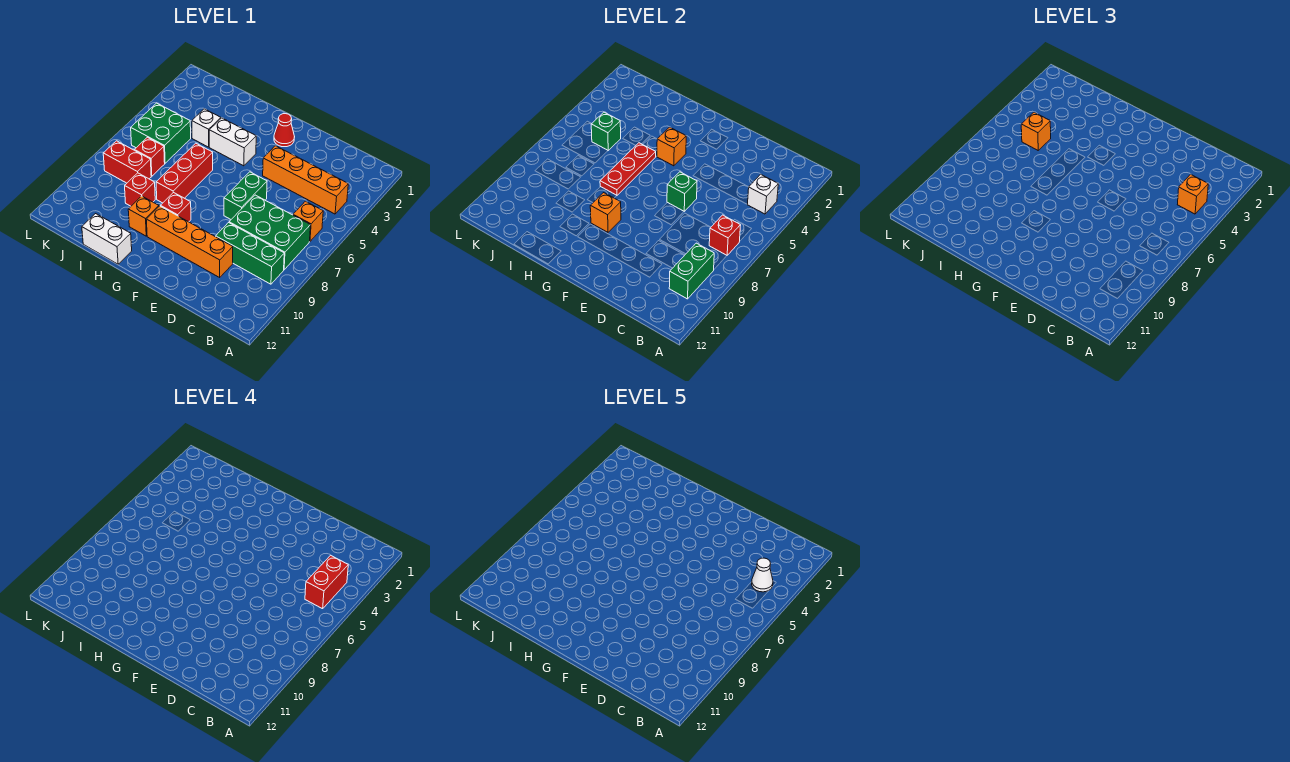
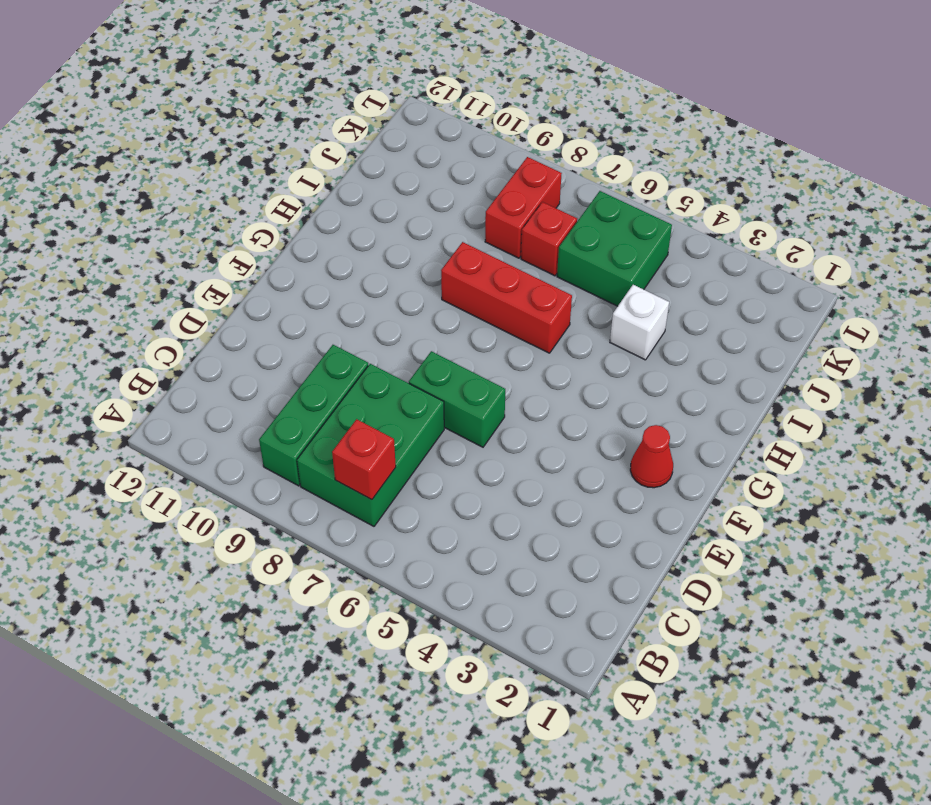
none -> orange brick B4:E4 level 1
none -> orange brick B6 level 1
none -> orange brick D10:G10 level 1

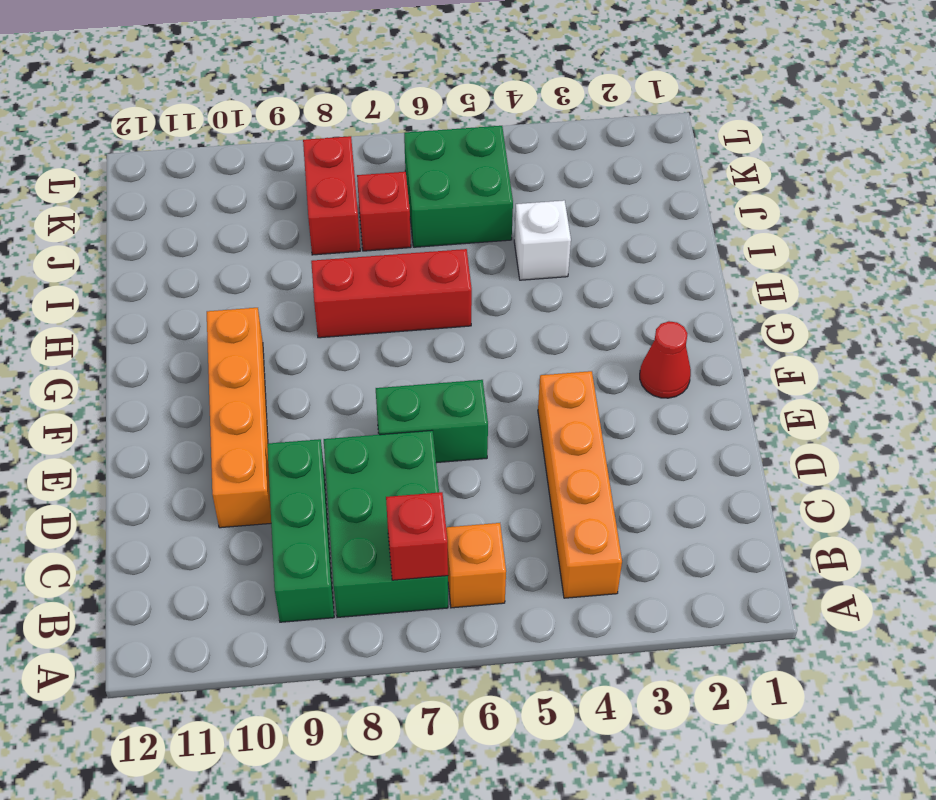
none -> white brick G4:H4 level 1
none -> red brick G9 level 1
none -> orange brick H10 level 1

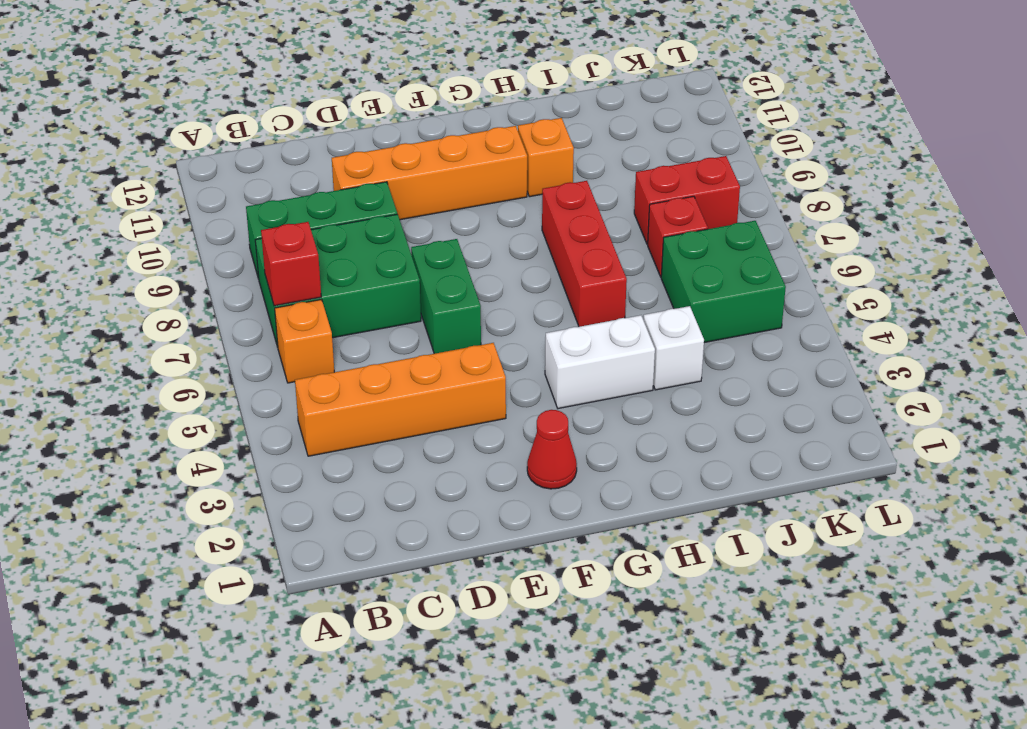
none -> red brick G9 level 1
none -> white brick H12:I12 level 1
none -> red brick I9 level 1

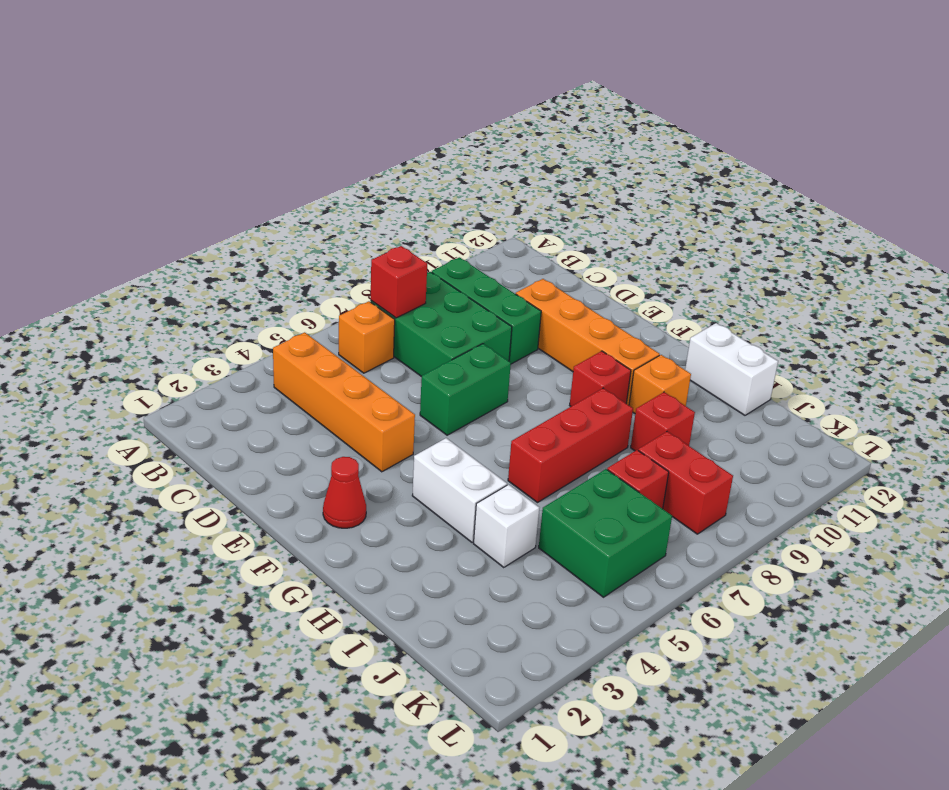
none -> white brick B4 level 2
none -> green brick B9:B10 level 2
none -> green brick E6 level 2

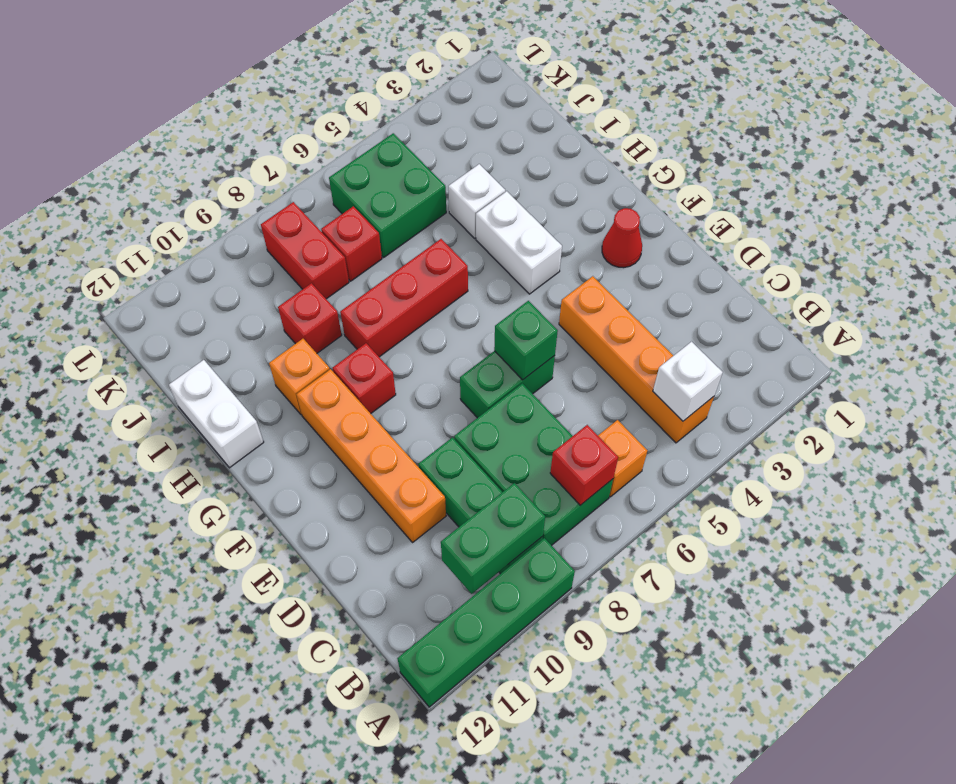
green brick A9:A12 level 1 -> none
none -> orange brick G4 level 2
none -> orange brick G9 level 2
none -> red plate H5:H7 level 2

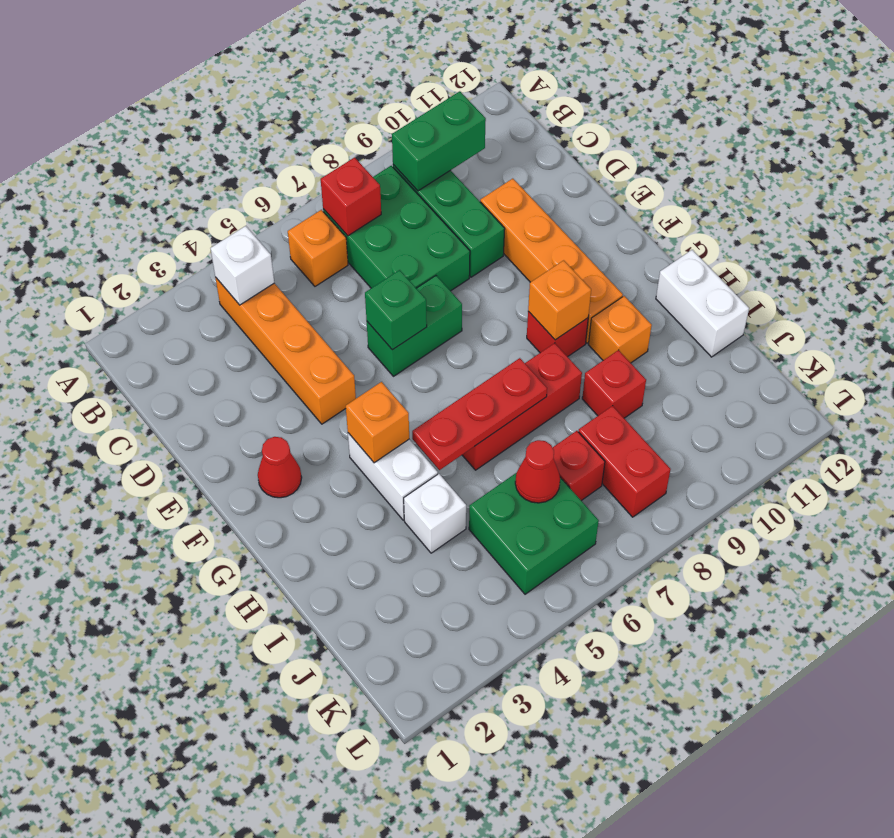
red cone J6 level 2 -> none
none -> green brick J5 level 2
none -> orange brick B4 level 3
none -> orange brick J5 level 3

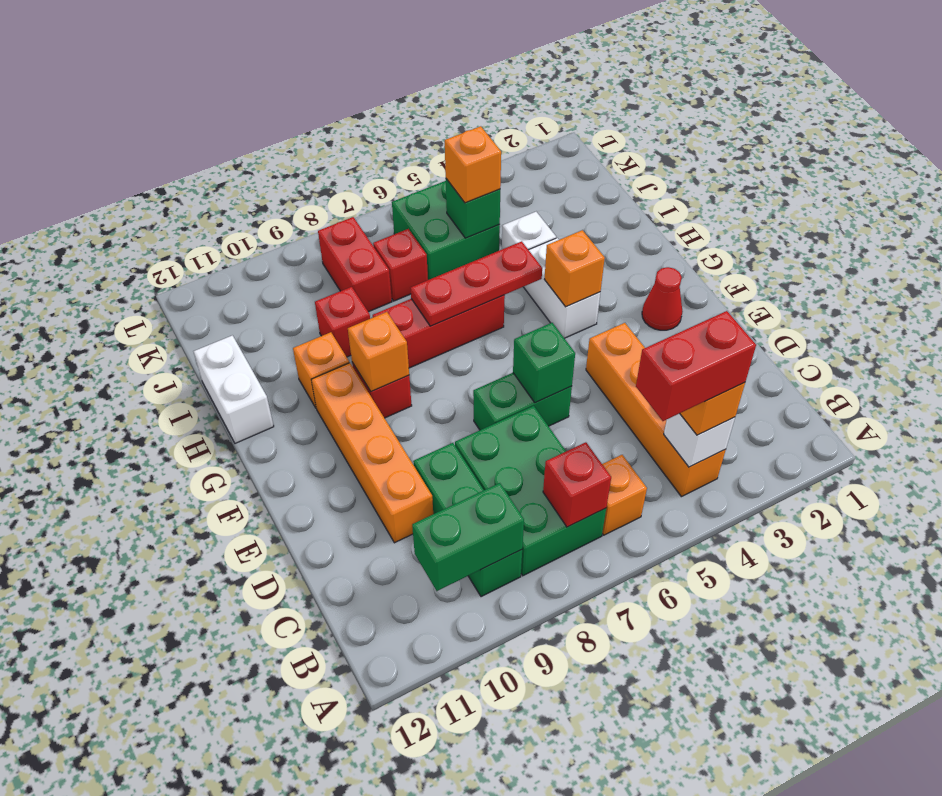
none -> white cone B4 level 5

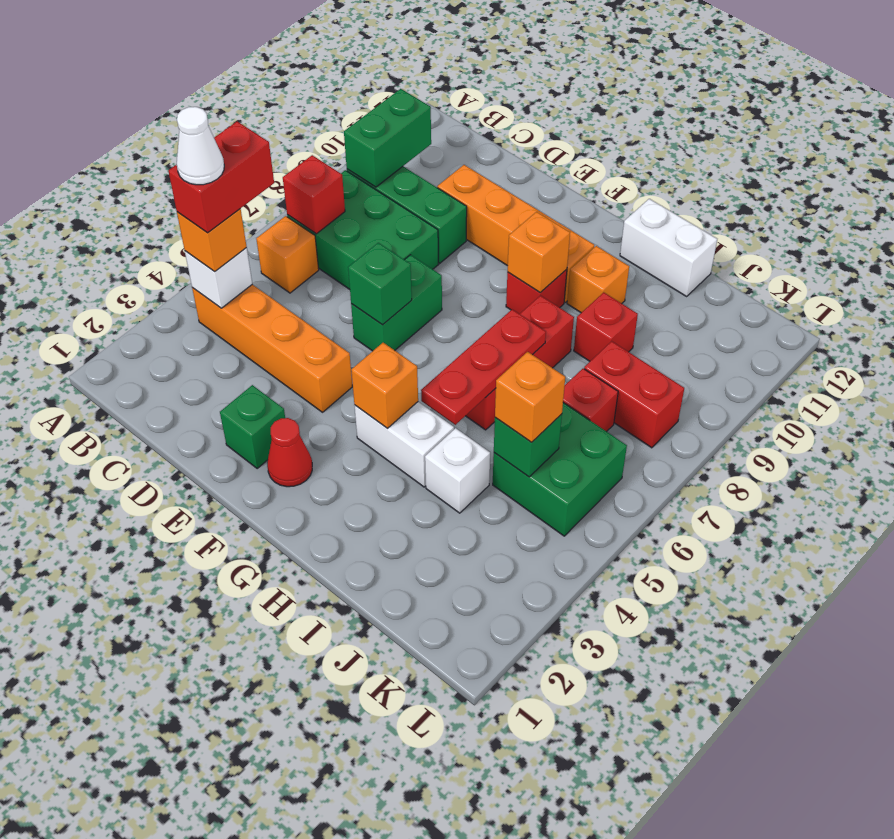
green brick E2 level 1 -> none

